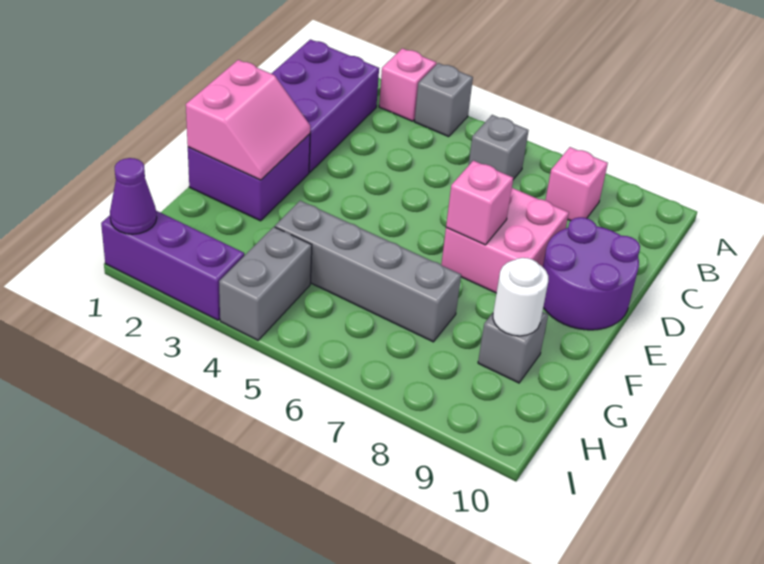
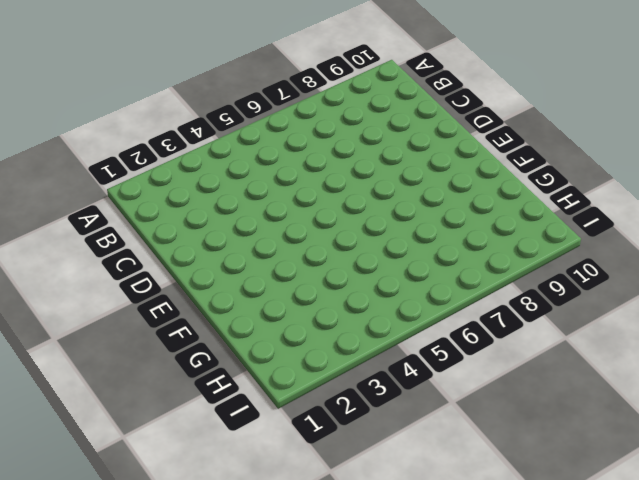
none -> pink brick A3 level 1
none -> grey brick A4 level 1
none -> purple brick B1:D2 level 1

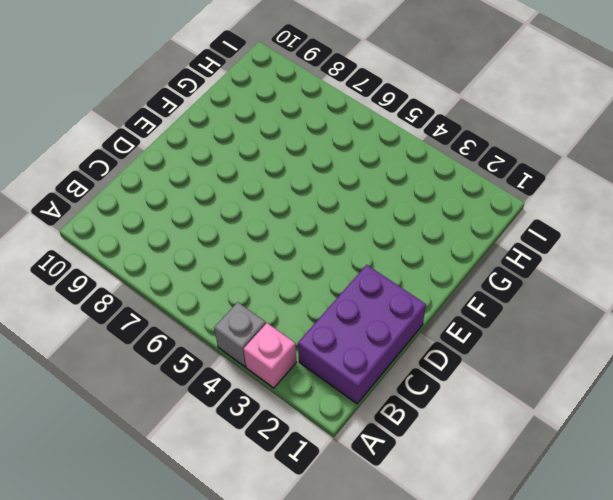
none -> grey brick B6 level 1
none -> pink brick B8 level 1
none -> pink brick D7:E8 level 1

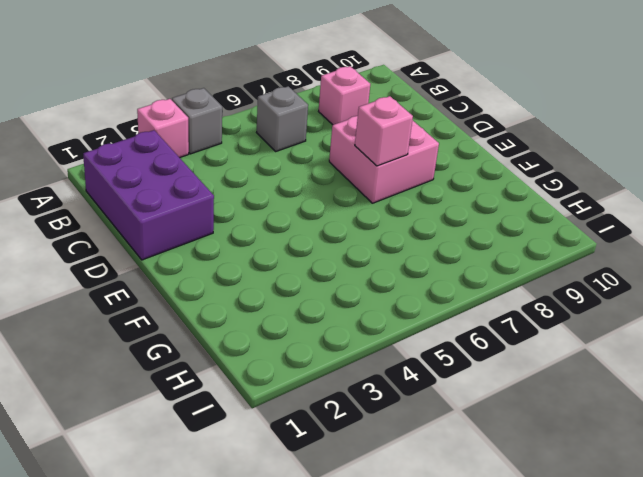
none -> purple round brick D9:E10 level 1
none -> purple brick E1:F2 level 1
none -> grey brick G4:G7 level 1

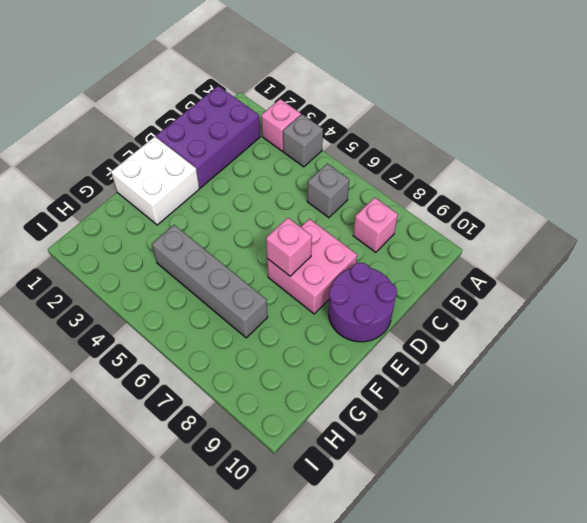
white brick E1:F2 level 1 -> purple brick E1:F2 level 1
none -> grey brick G9 level 1
none -> grey brick H4:I4 level 1
none -> purple brick I1:I3 level 1

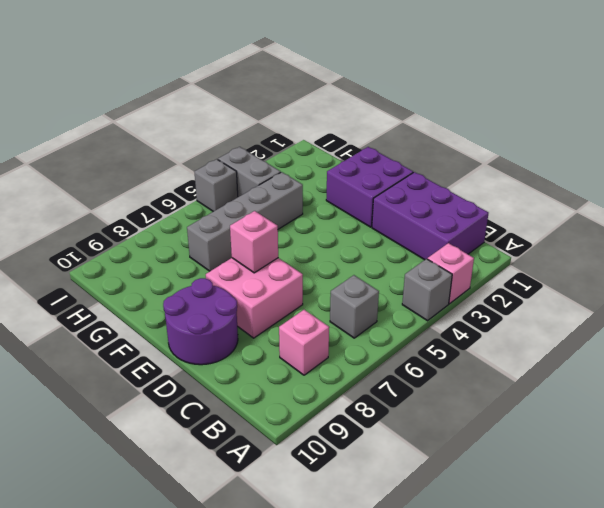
grey brick I5 level 1 -> grey brick G9 level 1
none -> purple brick I1:I3 level 1
none -> pink slope E1:F2 level 2 top 1
none -> white round brick G9 level 2

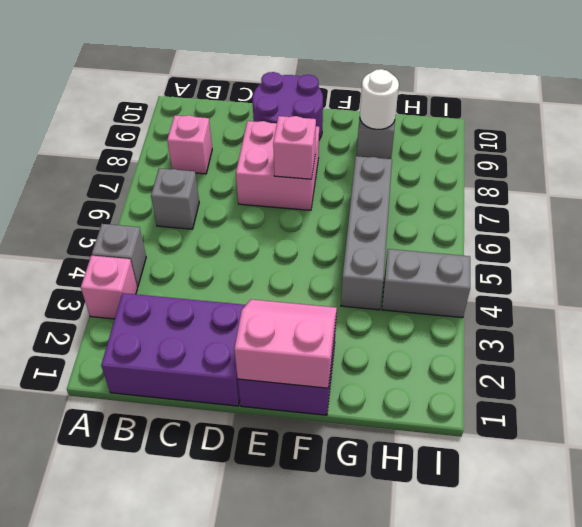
none -> purple brick I1:I3 level 1
none -> purple cone I1 level 2

